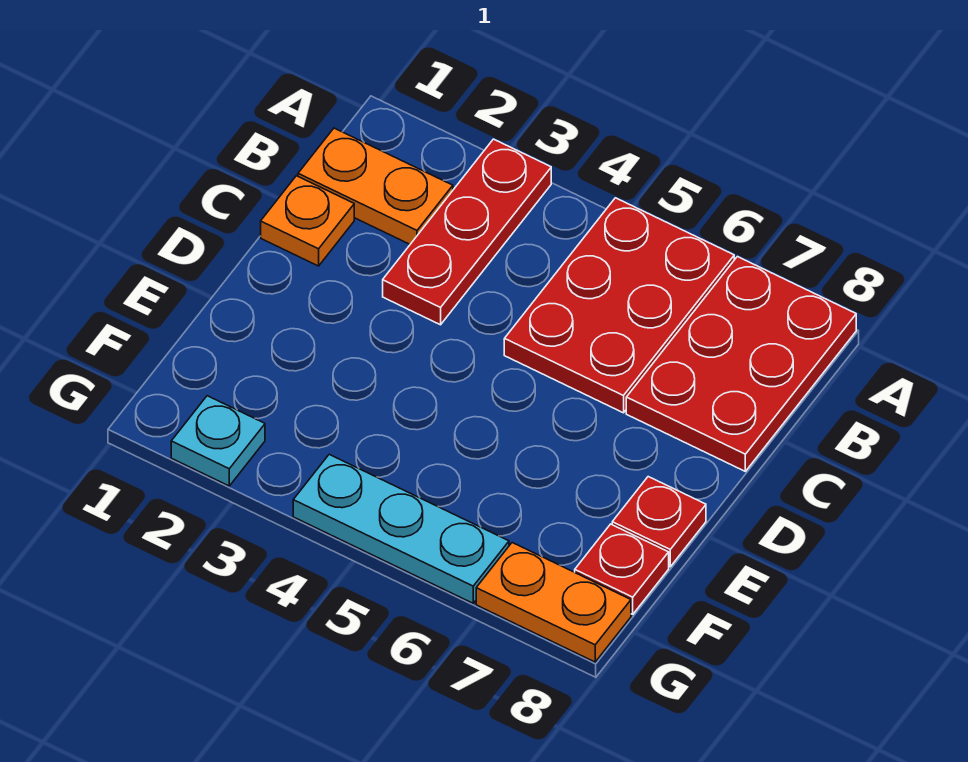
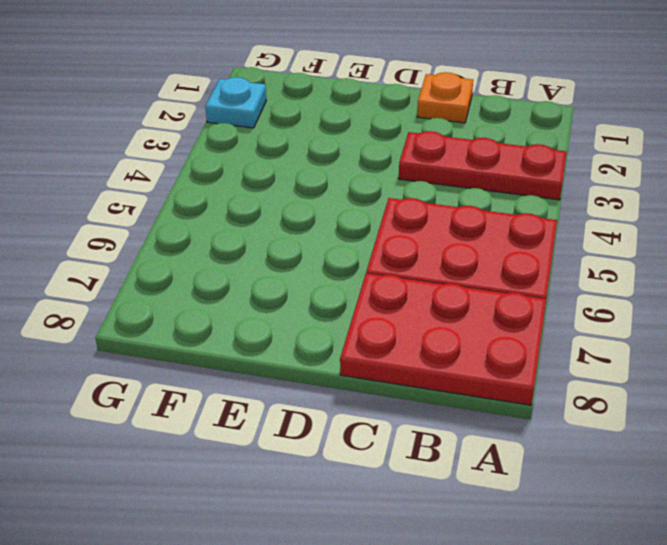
none -> orange plate B1:B2 level 1
none -> red plate E8 level 1

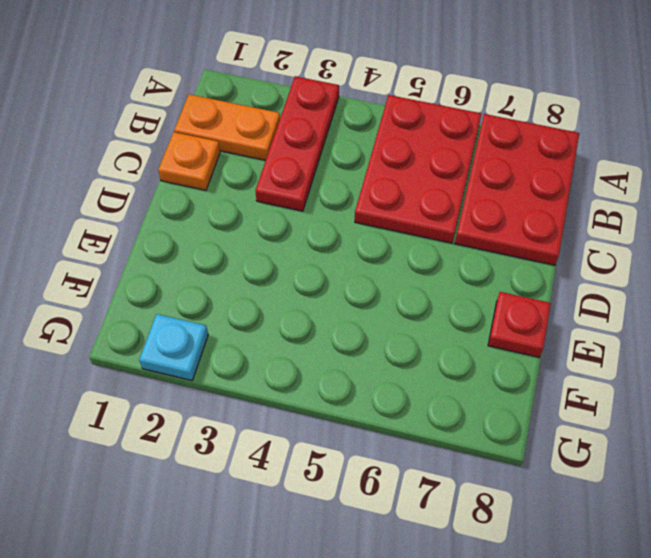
none -> red plate F8 level 1
none -> cyan plate G4:G6 level 1

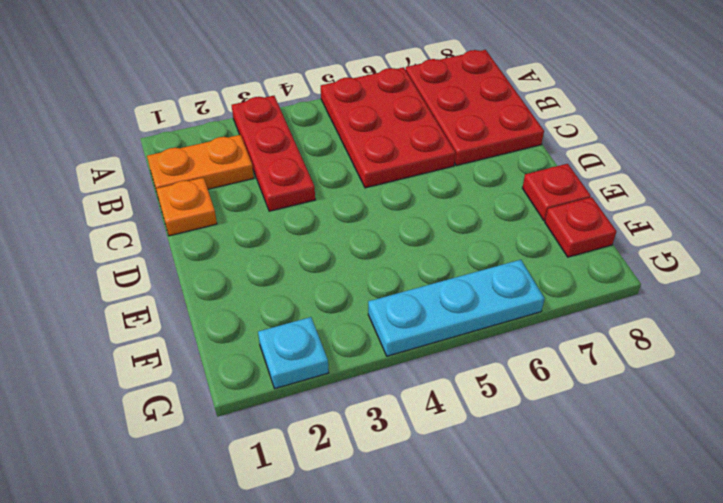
none -> orange plate G7:G8 level 1

